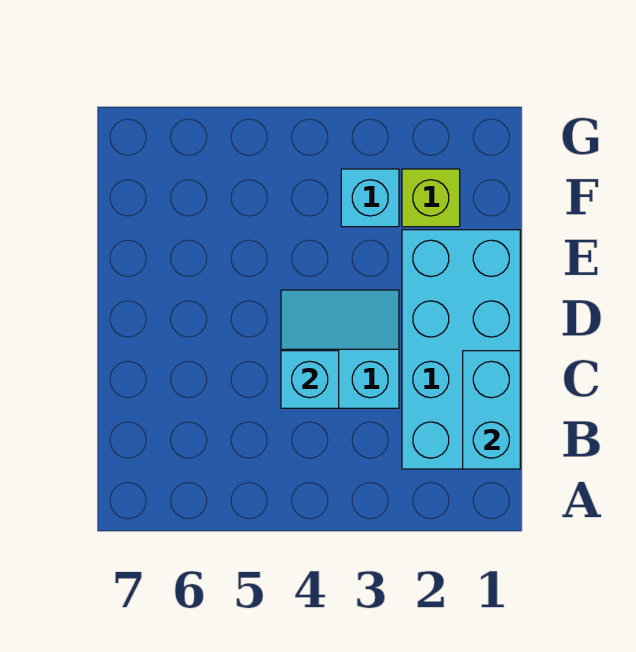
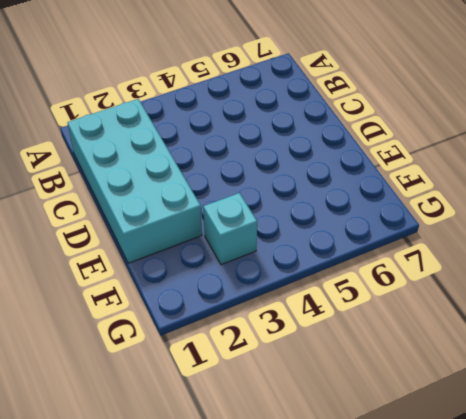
none -> cyan slope C3:D4 level 1 top C
none -> lime brick F2 level 1

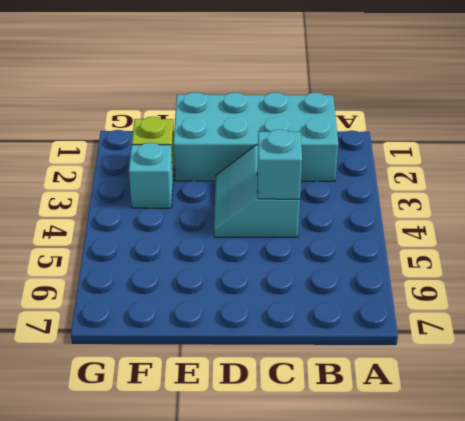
none -> cyan brick B1:C1 level 2

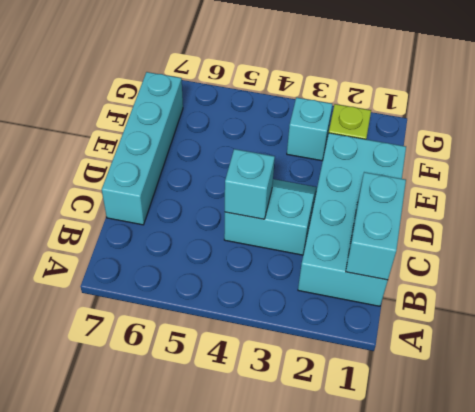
cyan brick C7:F7 level 1 -> none

